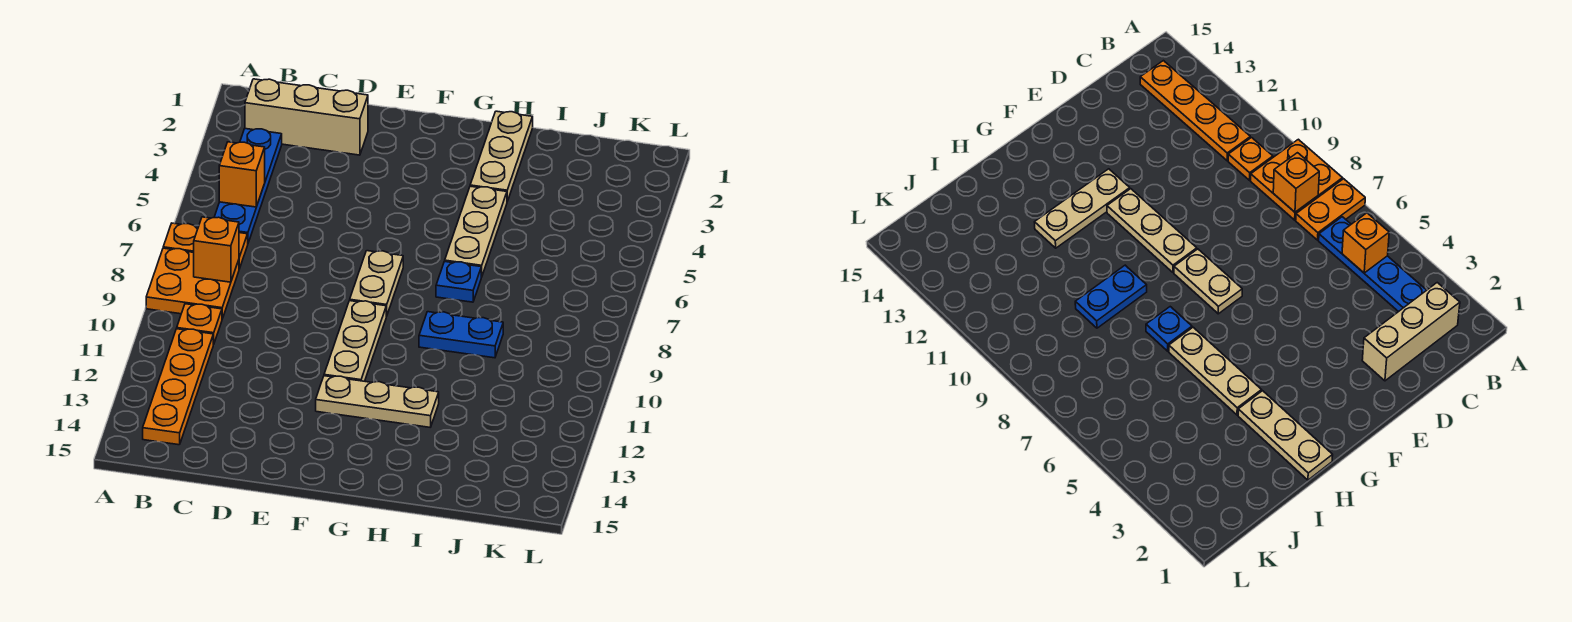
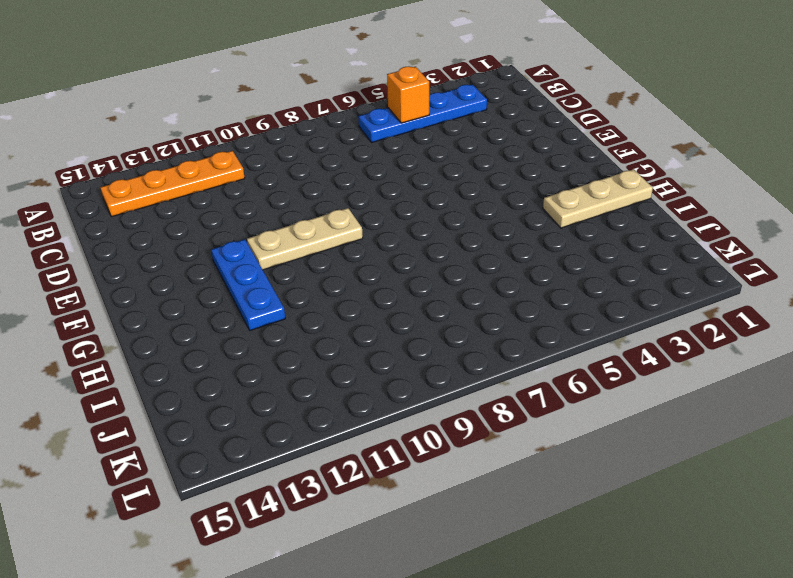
blue plate F12:H12 level 1 -> tan plate F12:H12 level 1
none -> orange plate A7:B7 level 1
none -> orange plate A8:B9 level 1
none -> tan brick B2:D2 level 1

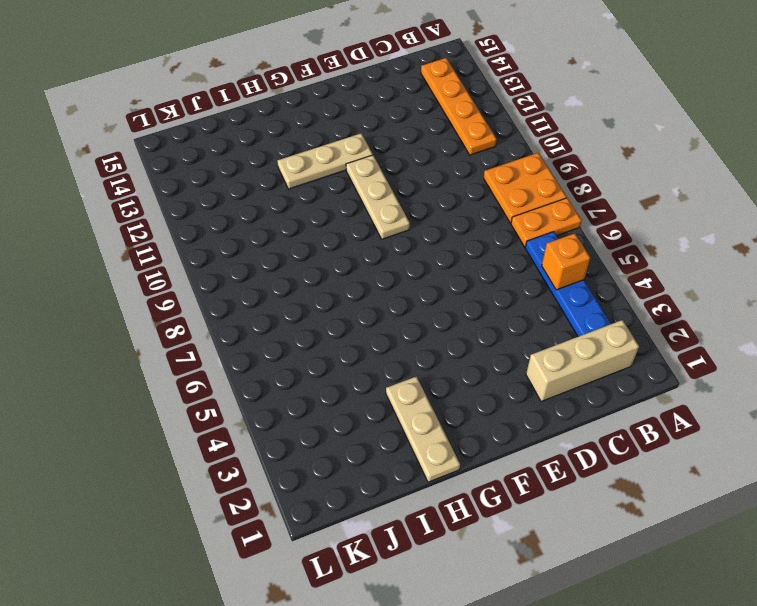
none -> orange plate B10 level 1
none -> tan plate F7:F8 level 1
none -> tan plate H4:H6 level 1

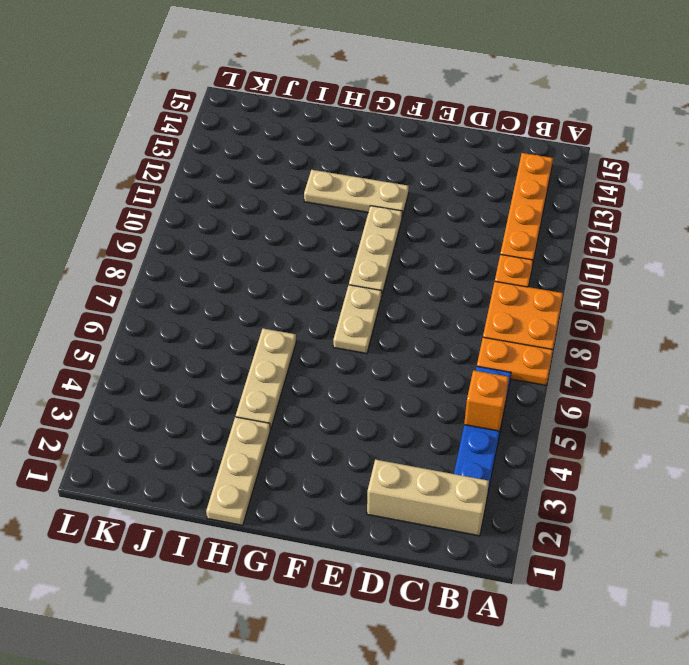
none -> blue plate H7 level 1
none -> blue plate H9:I9 level 1
none -> orange brick B8 level 2

